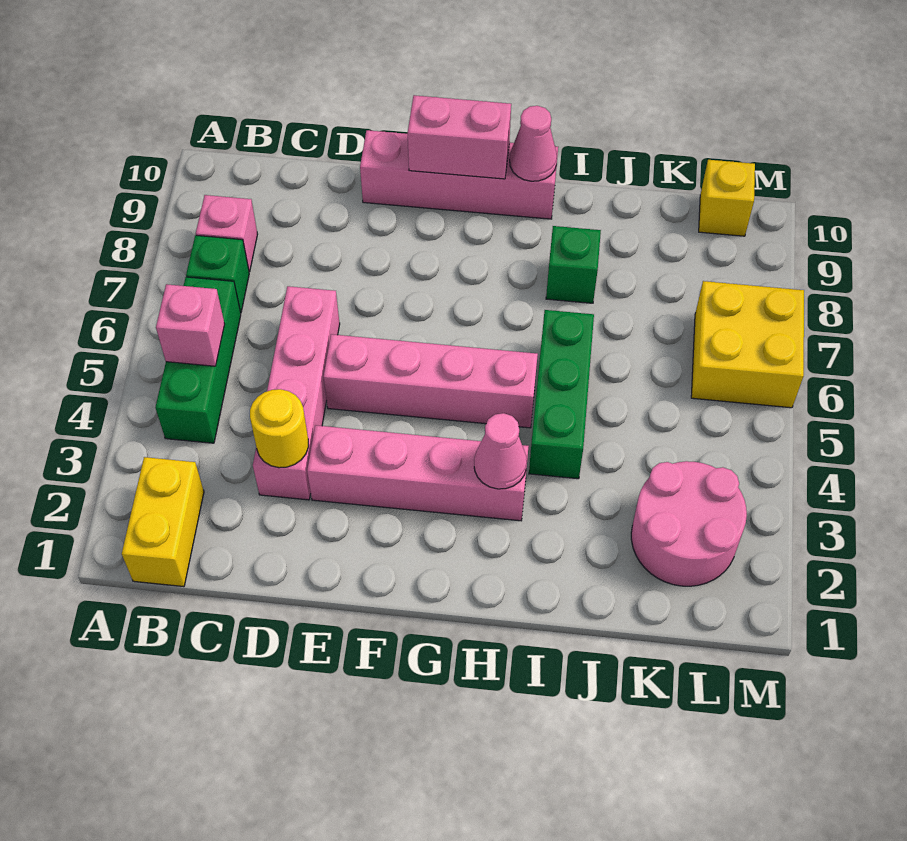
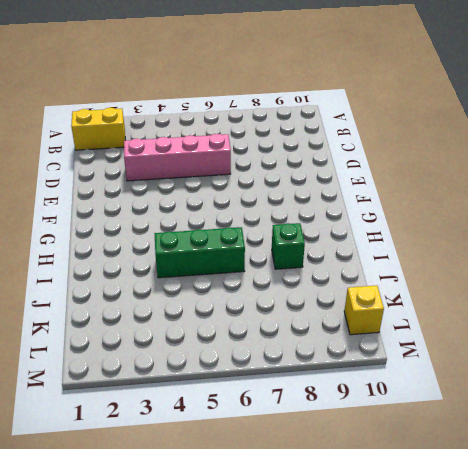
none -> green brick B4:B6 level 1
none -> green brick B7 level 1
none -> pink brick B8 level 1

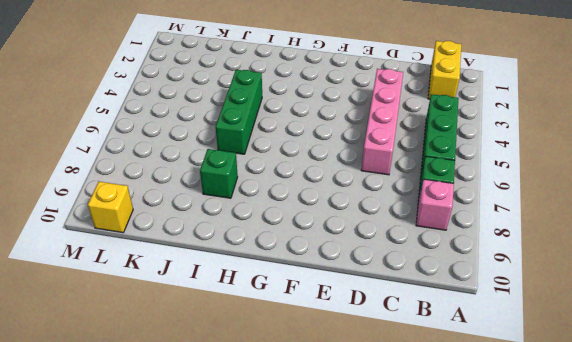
none -> pink brick E3:H3 level 1
none -> pink brick E5:H5 level 1
none -> pink brick E10:H10 level 1

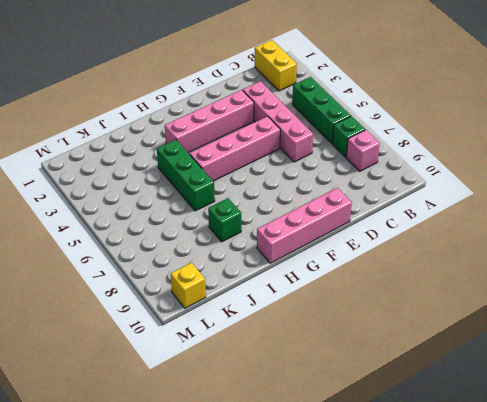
none -> pink round brick K2:L3 level 1
none -> yellow brick L6:M7 level 1
none -> pink brick B5 level 2

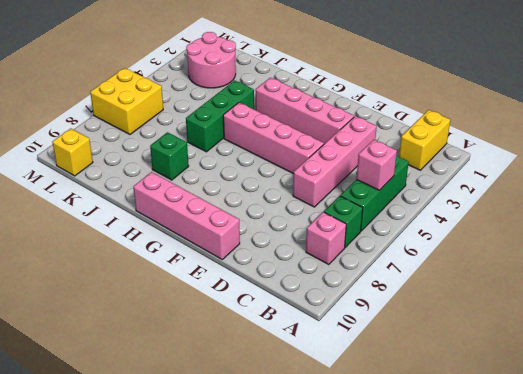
none -> yellow round brick D3 level 2
none -> pink brick F10:G10 level 2
none -> pink cone H3 level 2

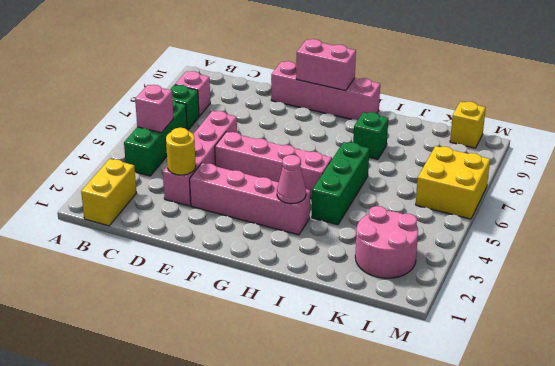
none -> pink cone H10 level 2

